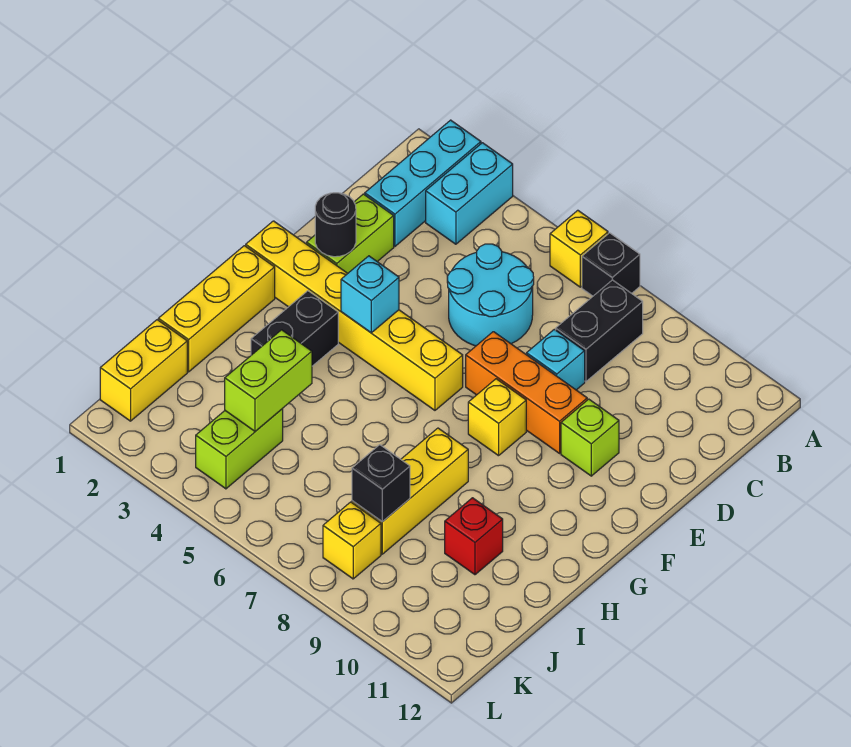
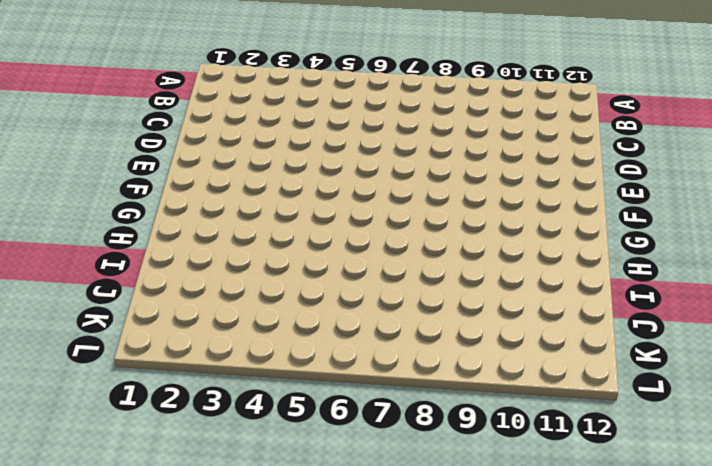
none -> cyan brick A2:C2 level 1
none -> cyan brick A3:B3 level 1
none -> yellow brick A6 level 1

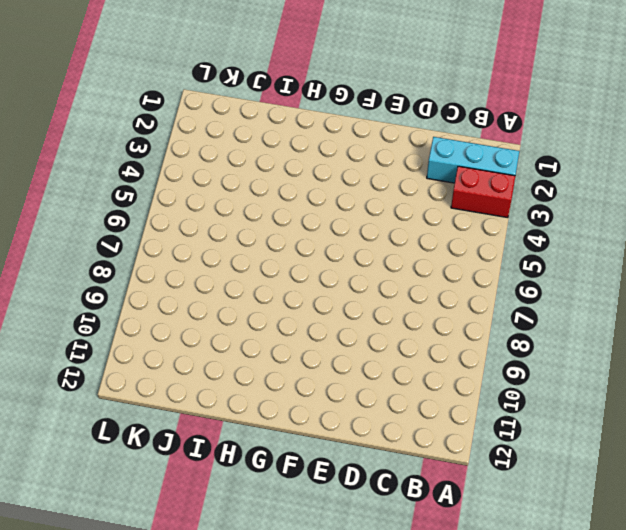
red brick A3:B3 level 1 -> cyan brick A3:B3 level 1
none -> yellow brick A6 level 1
none -> black brick A7 level 1
none -> black brick B8:C8 level 1

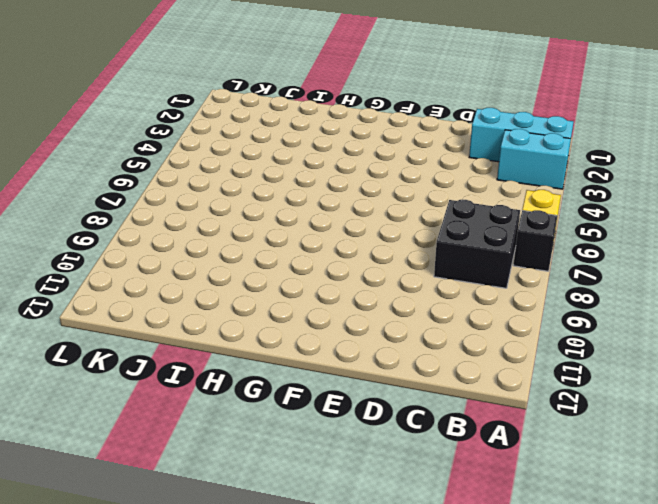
black brick B7:C8 level 1 -> black brick B8:C8 level 1
none -> cyan round brick C5:D6 level 1
none -> lime brick D2:E2 level 1
none -> cyan brick D8 level 1

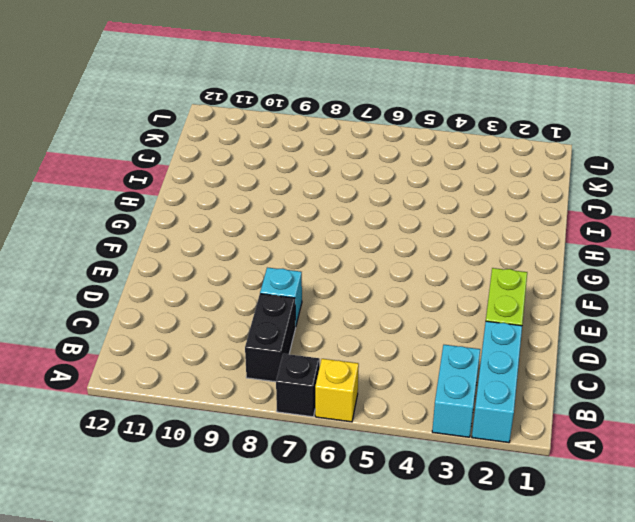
none -> cyan round brick C5:D6 level 1
none -> orange brick E7:E9 level 1
none -> lime brick E10 level 1

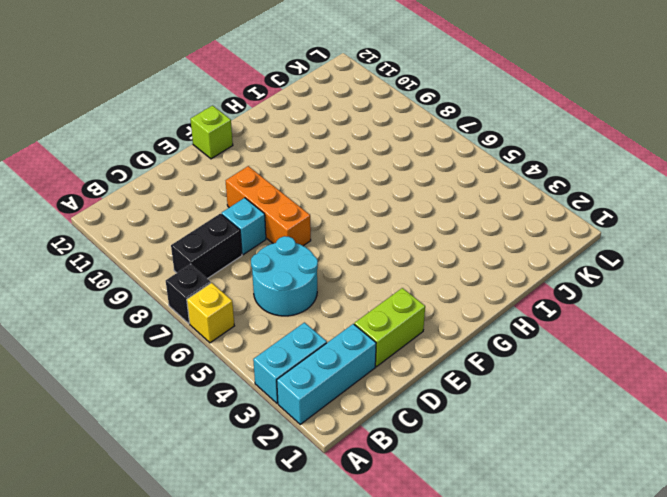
lime brick F12 level 1 -> lime brick E10 level 1
none -> yellow brick F1:F6 level 1
none -> yellow brick F8 level 1
none -> yellow brick G1:I1 level 1

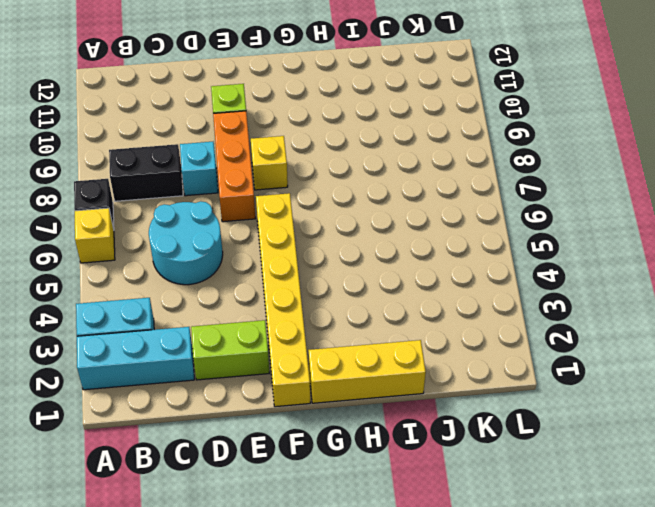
none -> black brick G3:H3 level 1
none -> yellow brick H8:J8 level 1
none -> red brick I10 level 1

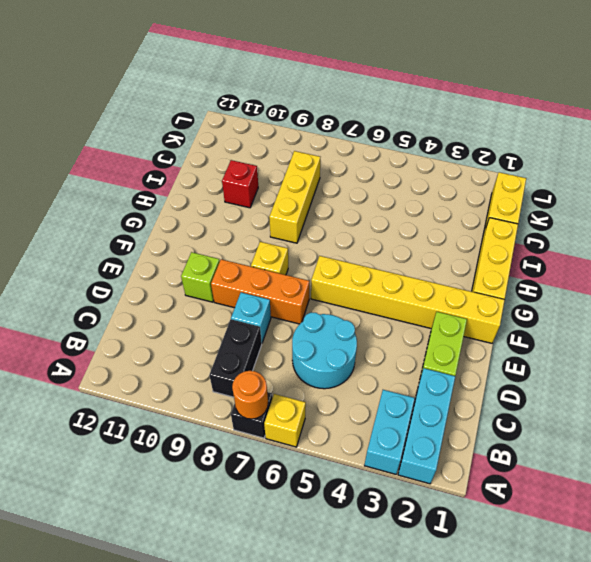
orange round brick A7 level 2 -> none
none -> black brick G3:H3 level 1
none -> lime brick J4:K4 level 1
none -> yellow brick K8 level 1

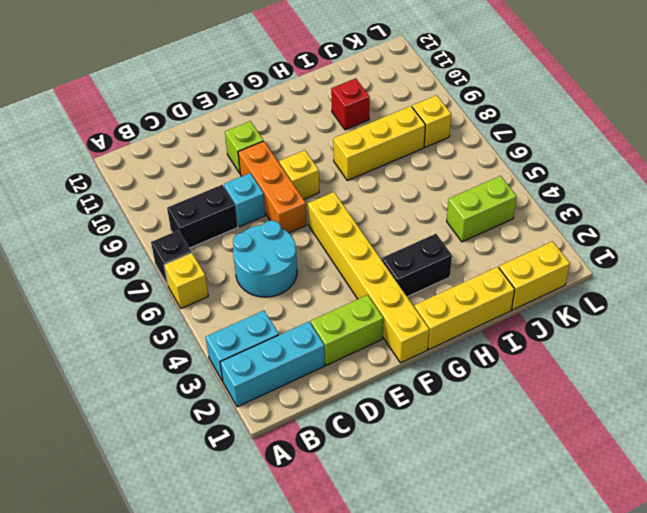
none -> black round brick E2 level 2
none -> cyan brick F4 level 2
none -> lime brick I4:J4 level 2

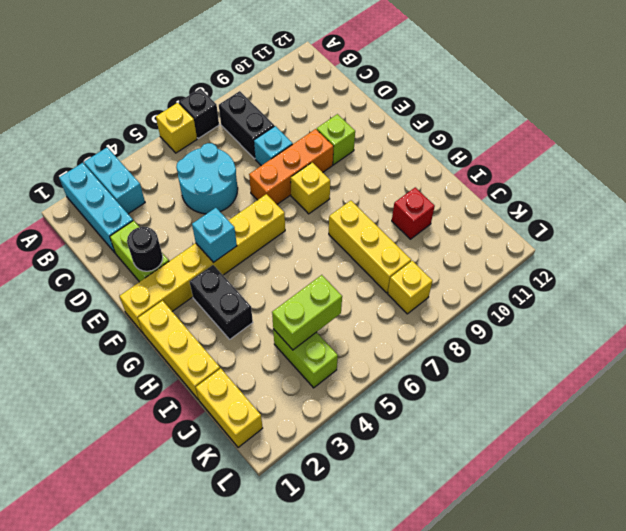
lime brick J4:J5 level 2 -> lime brick I4:J4 level 2
none -> black brick J8 level 2

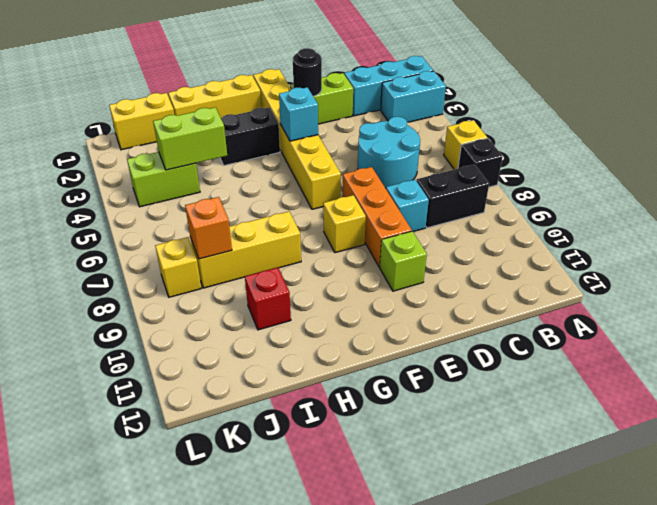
orange brick J8 level 2 -> black brick J8 level 2

